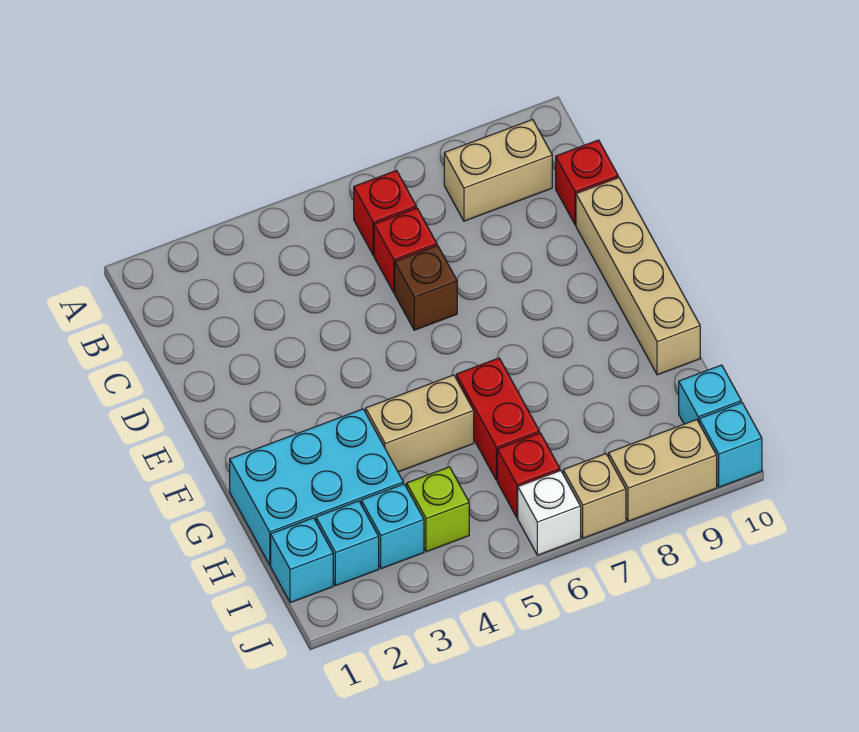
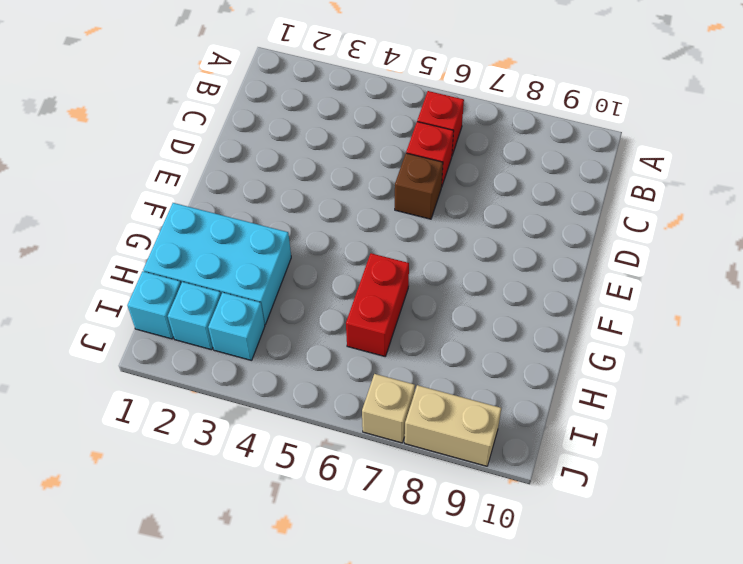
none -> tan brick B8:B9 level 1
none -> red brick C10 level 1
none -> tan brick D10:G10 level 1

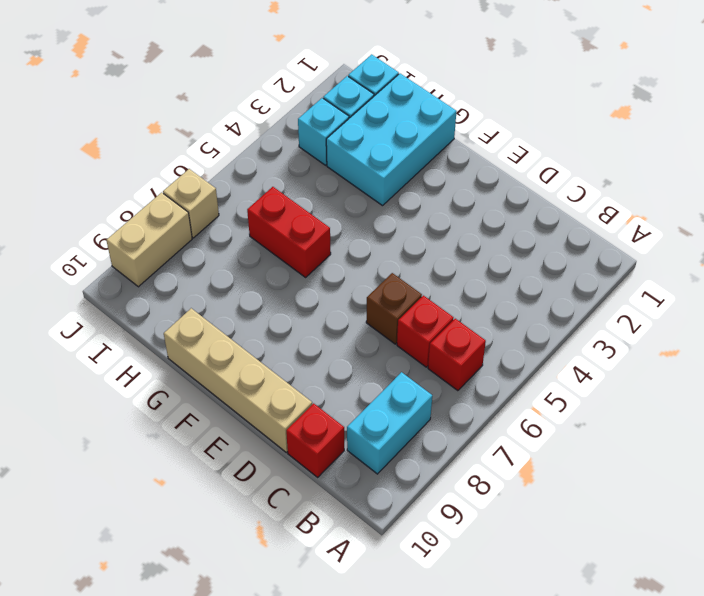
cyan brick B8:B9 level 1 -> tan brick B8:B9 level 1
none -> tan brick G4:G5 level 1
none -> lime brick I4 level 1
none -> red brick I6 level 1

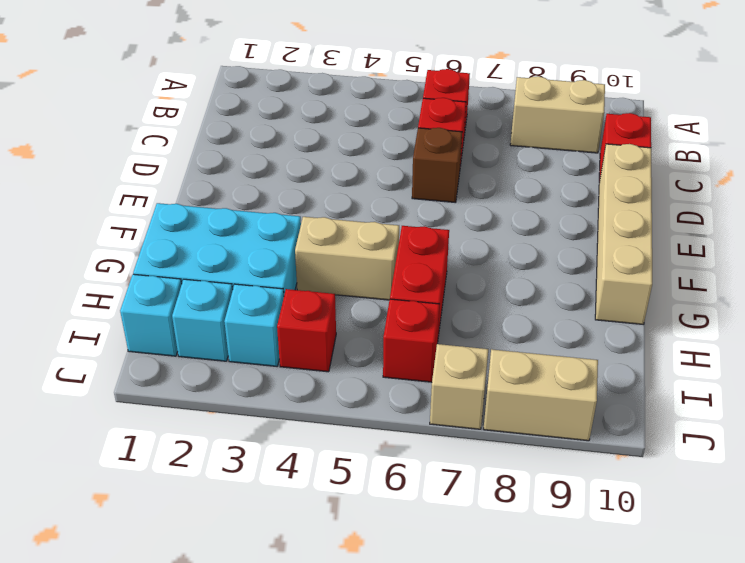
red brick I4 level 1 -> lime brick I4 level 1
none -> cyan brick I10 level 1
none -> white brick J6 level 1
none -> cyan brick J10 level 1

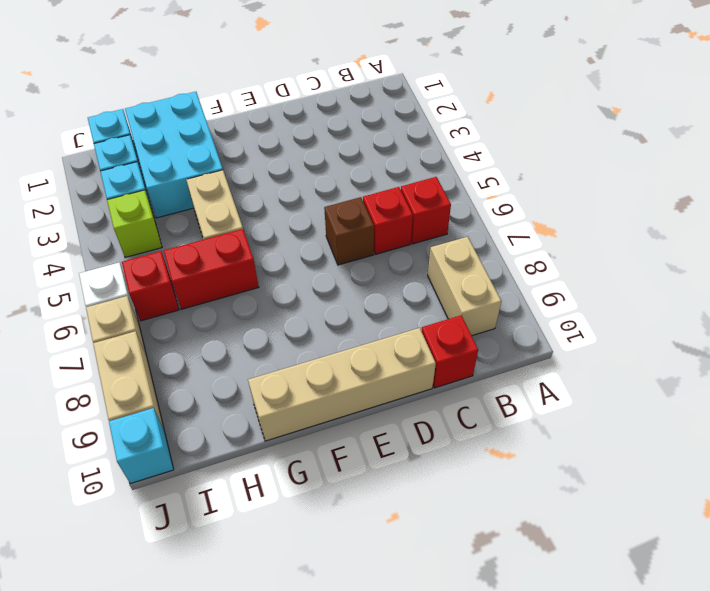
none -> cyan brick I10 level 1

